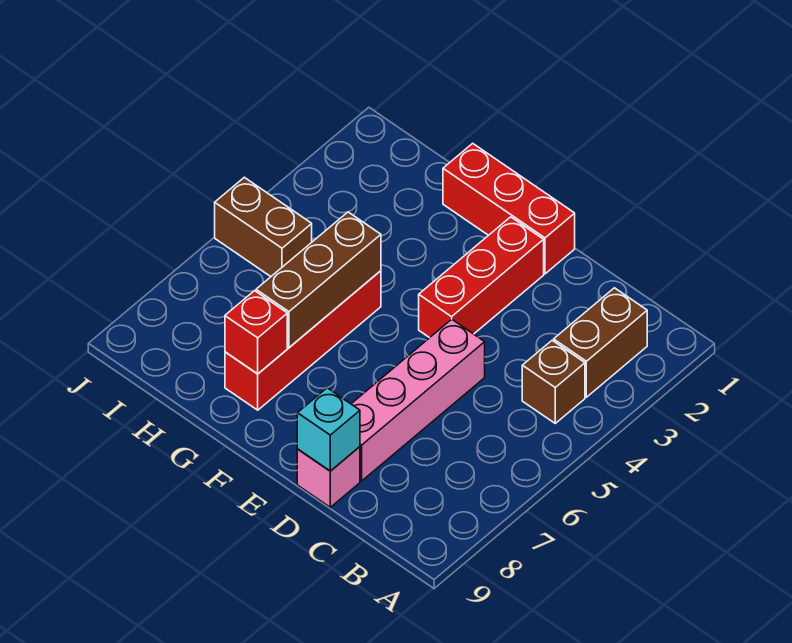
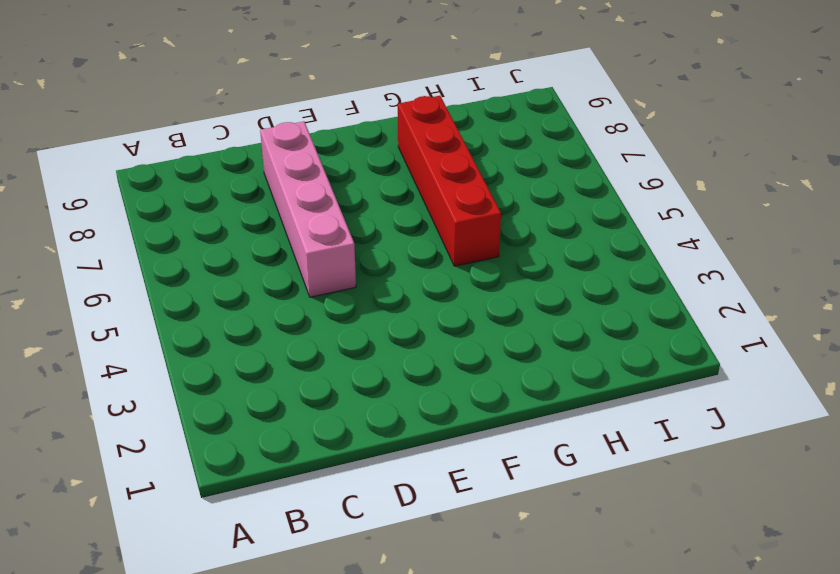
none -> brown brick B2:B3 level 1
none -> brown brick B4 level 1

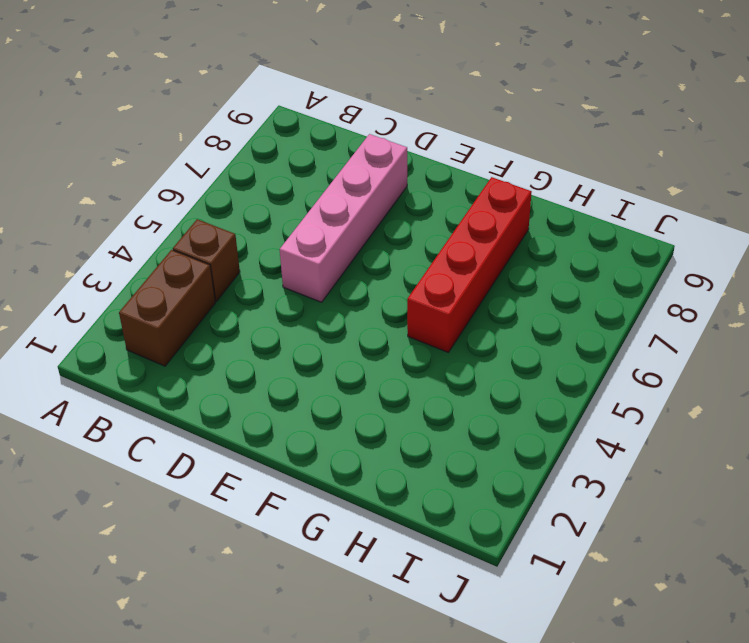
none -> pink brick D9 level 1
none -> red brick E1:G1 level 1

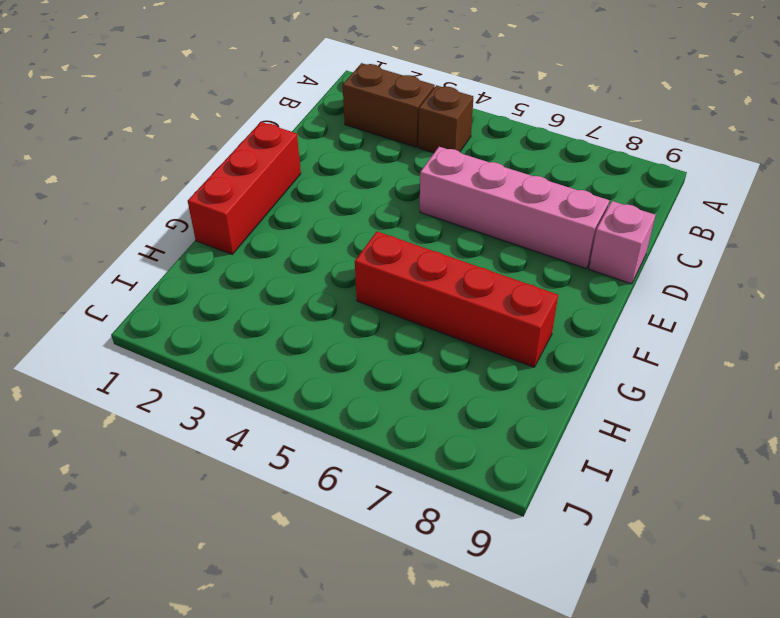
none -> red brick E2:E4 level 1
none -> brown brick I5:J5 level 1

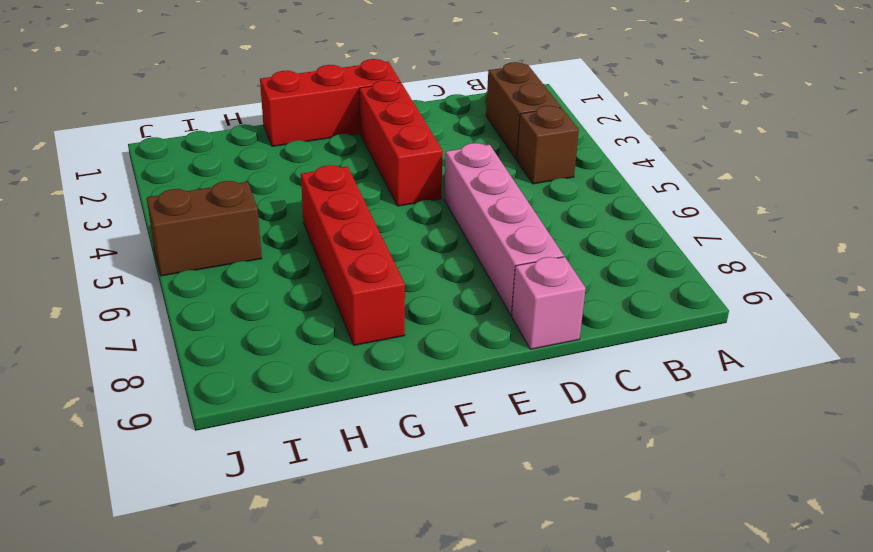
none -> cyan brick D9 level 2
none -> brown brick G5:G7 level 2

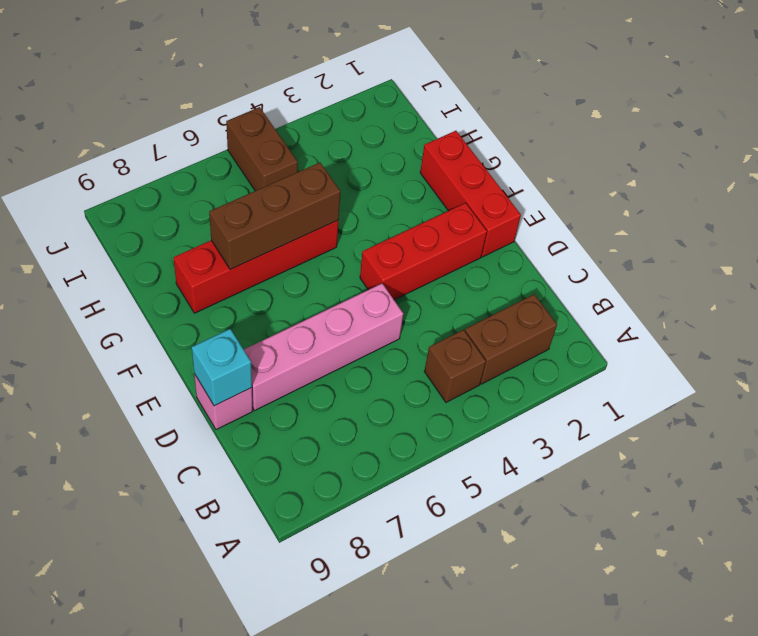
none -> red brick G8 level 2

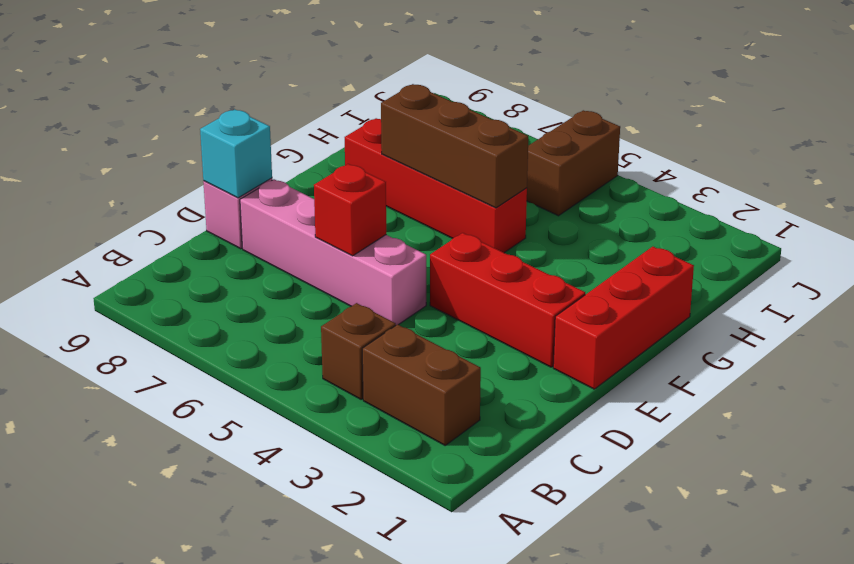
red brick D6 level 2 -> red brick G8 level 2

